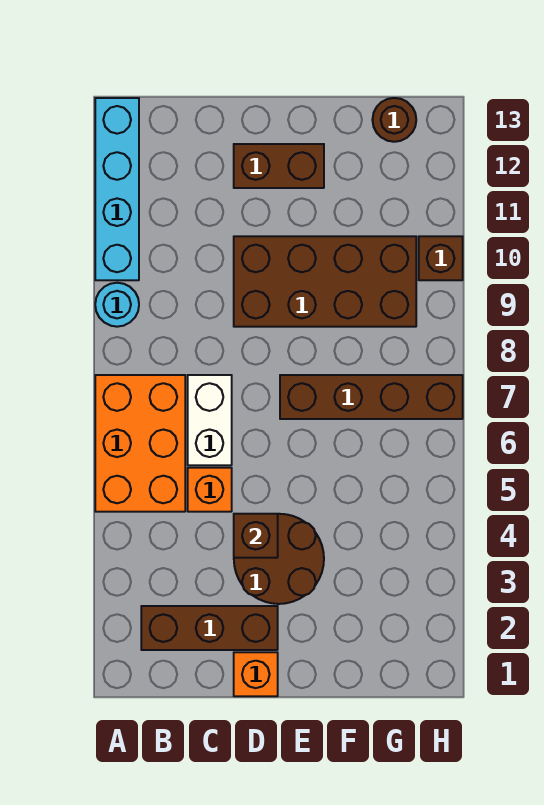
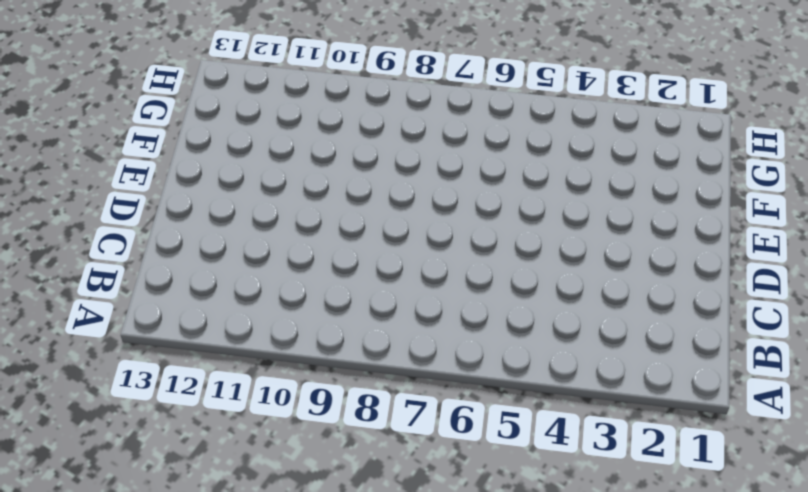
none -> orange brick A5:B7 level 1
none -> cyan round brick A9 level 1
none -> cyan brick A10:A13 level 1

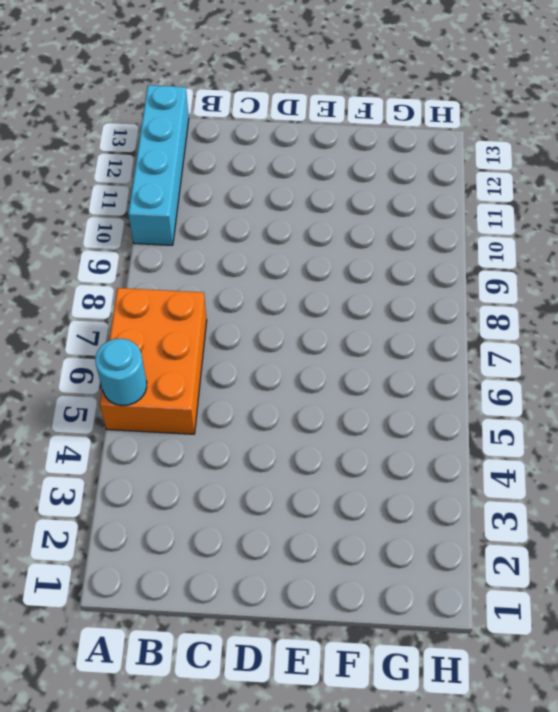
cyan round brick A5 level 2 -> cyan round brick A9 level 1
none -> brown brick B2:D2 level 1
none -> orange brick C5 level 1
none -> white brick C6:C7 level 1

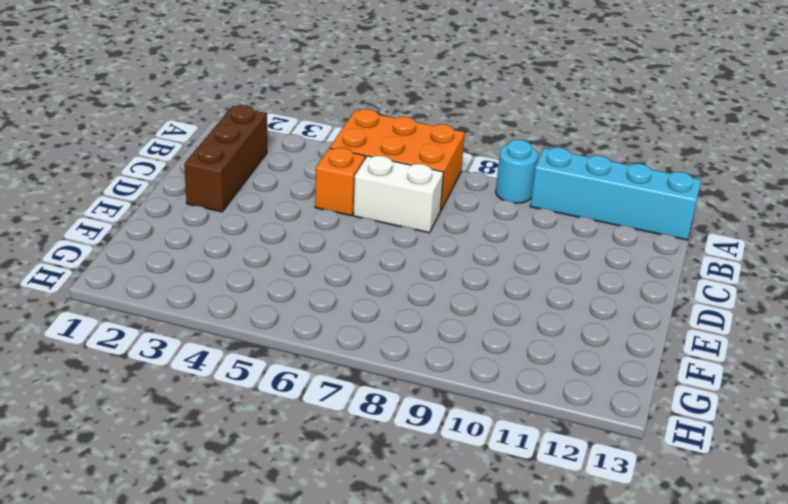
none -> orange brick D1 level 1
none -> brown round brick D3:E4 level 1
none -> brown brick D9:G10 level 1

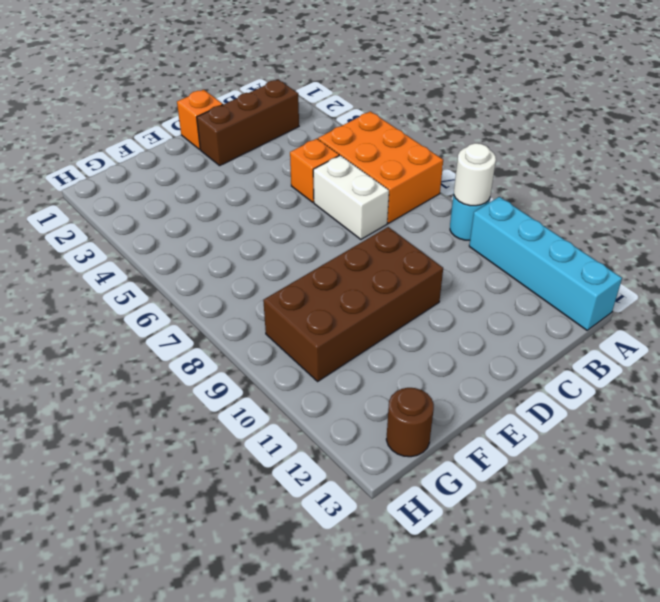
white round brick A9 level 2 -> none
none -> brown round brick D3:E4 level 1
none -> brown brick D12:E12 level 1
none -> brown brick E7:H7 level 1

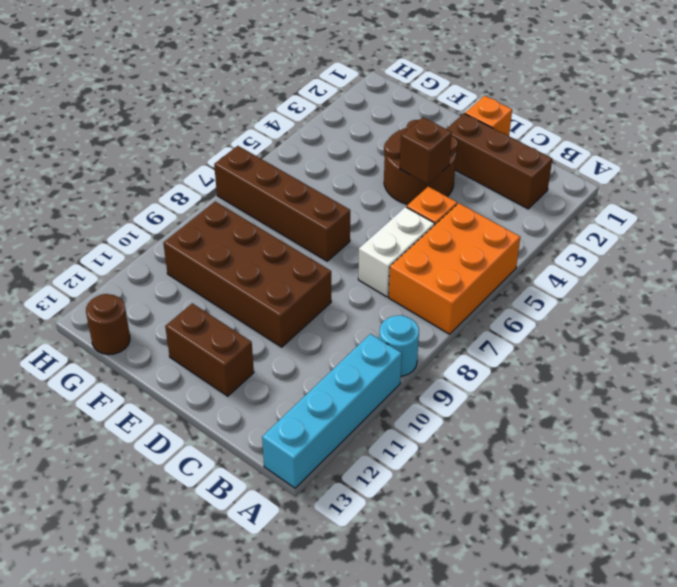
none -> brown brick H10 level 1

